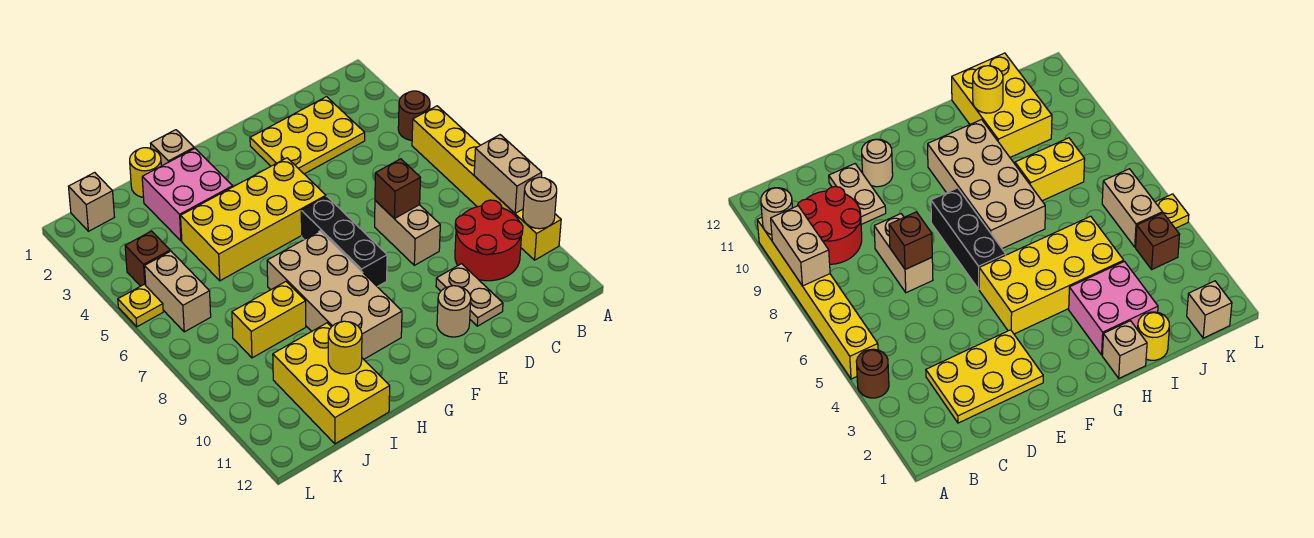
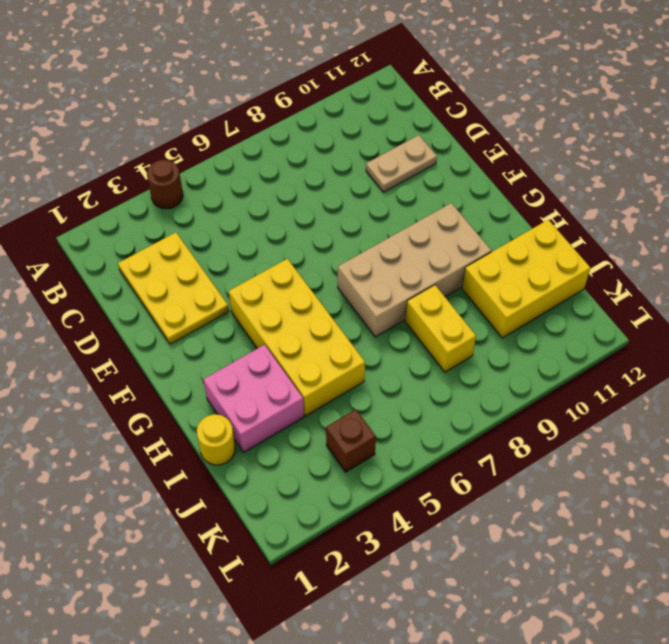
none -> yellow brick A5:A10 level 1
none -> red round brick B9:C10 level 1
none -> tan brick D7:D8 level 1

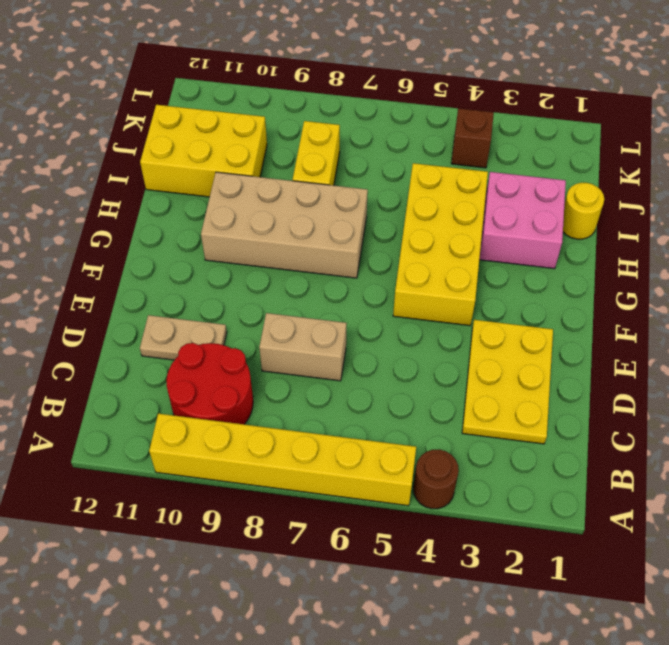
none -> tan round brick E11 level 1
none -> black brick F6:F8 level 1
none -> tan brick H1 level 1

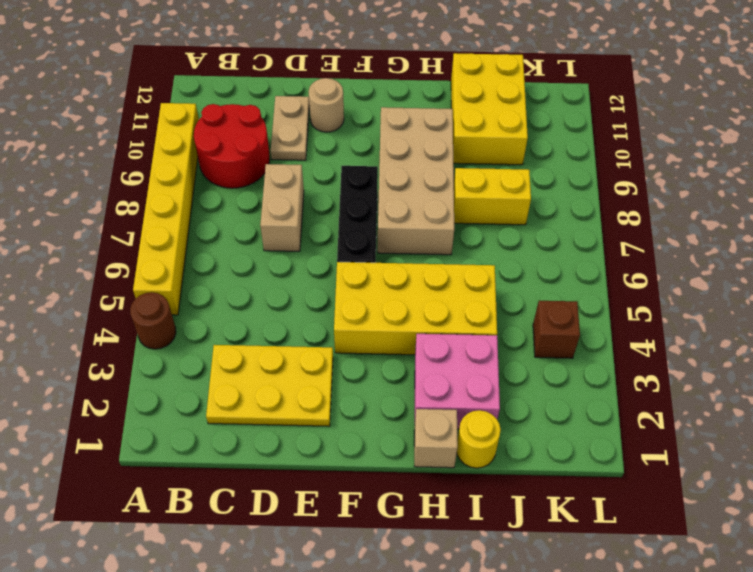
none -> tan brick K1 level 1
none -> tan brick K5:K6 level 1
none -> yellow plate L5 level 1

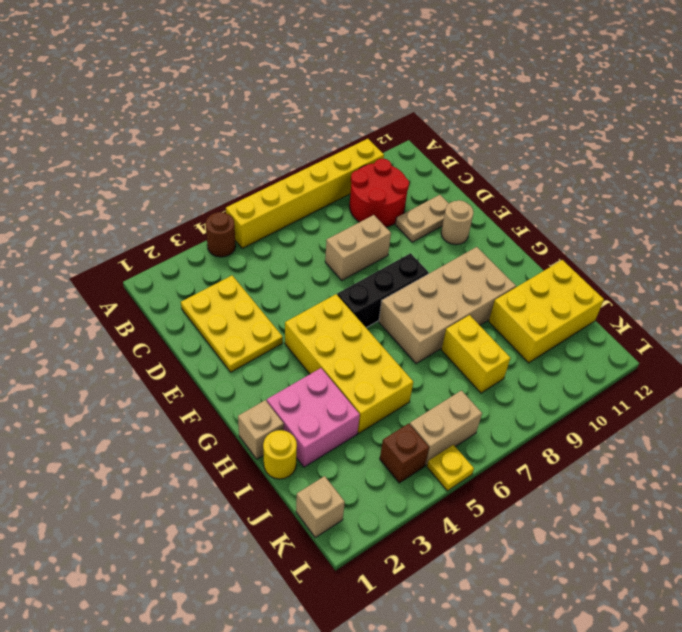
none -> tan brick A8:A9 level 2
none -> tan round brick A10 level 2
none -> brown brick D7 level 2

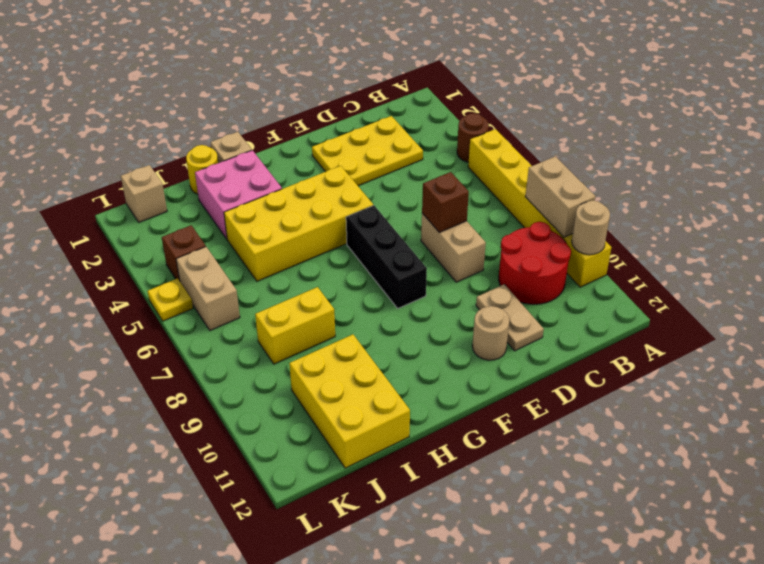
none -> tan brick G7:H10 level 1
none -> yellow round brick I11 level 2

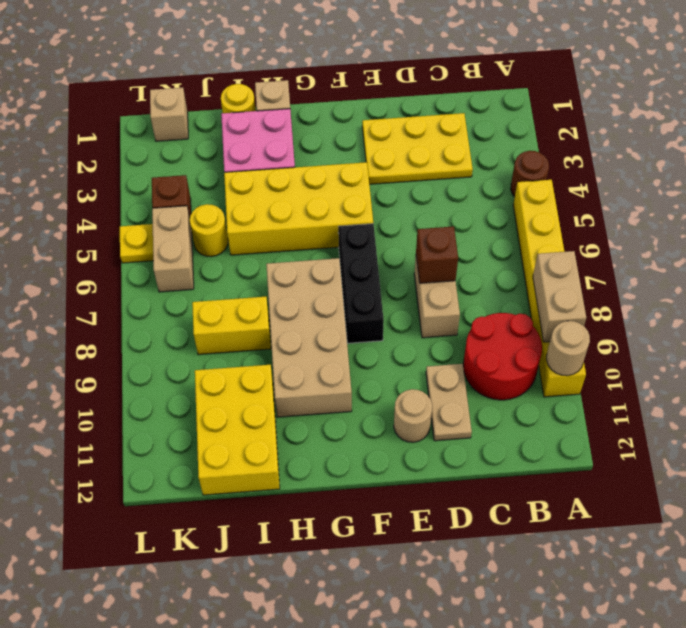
yellow round brick J5 level 1 -> yellow round brick I11 level 2

